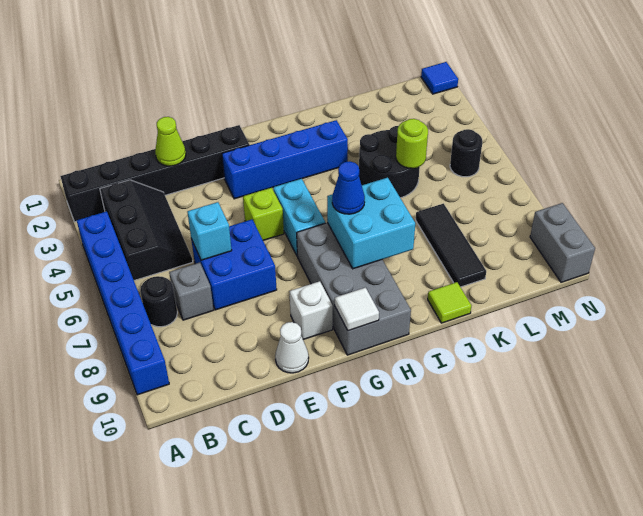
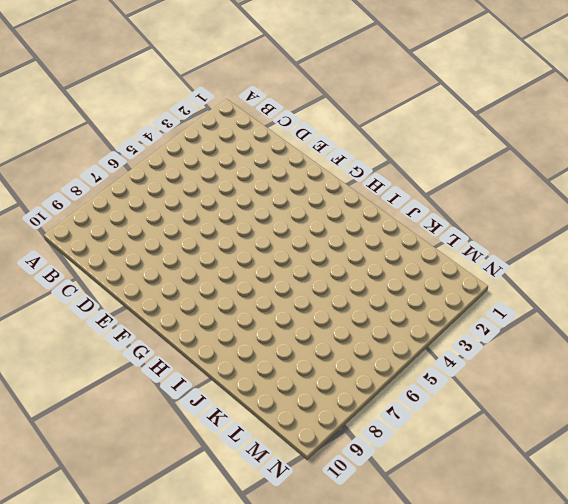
none -> black brick A2:F2 level 1
none -> blue brick A4:A9 level 1
none -> black slope B3:C5 level 1 top B

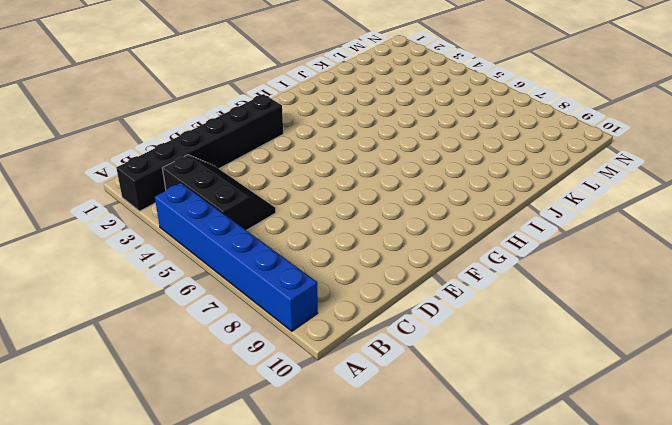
none -> black round brick B7 level 1
none -> grey brick C7 level 1
none -> blue brick D6:E7 level 1

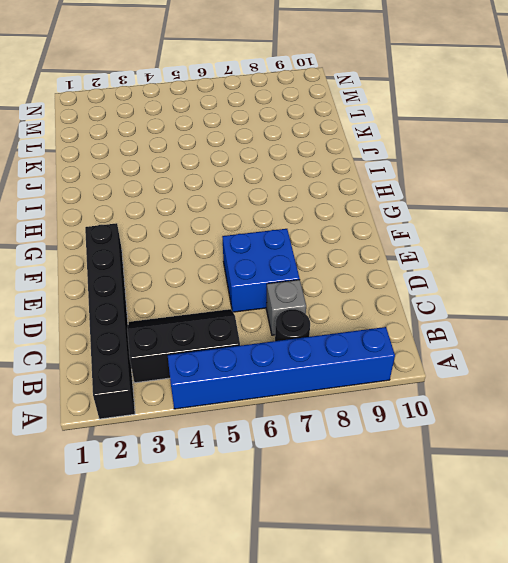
none -> white cone E10 level 1
none -> blue brick F3:I3 level 1
none -> lime brick F5 level 1

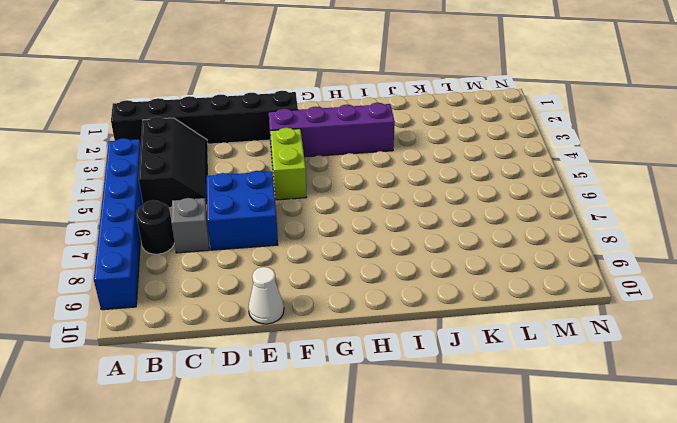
purple brick F3:I3 level 1 -> blue brick F3:I3 level 1
lime brick F4:F5 level 1 -> lime brick F5 level 1
none -> white brick F9 level 1
none -> cyan brick G5:G6 level 1
none -> grey brick G7:H10 level 1

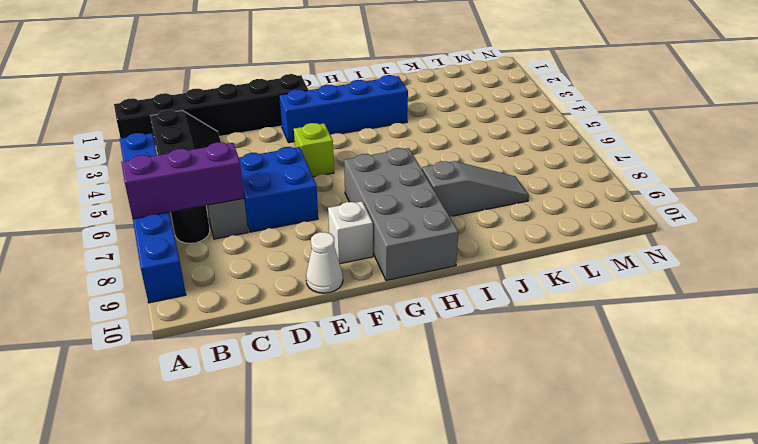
purple brick A7:C7 level 2 -> none
grey slope I8:K8 level 1 top I -> black tile K7:K9 level 1
none -> cyan brick G5:G6 level 1
none -> black round brick J4:K5 level 1
none -> lime tile J10 level 1

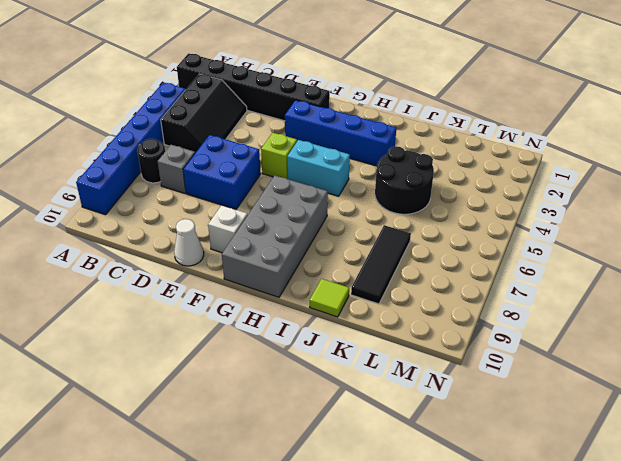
cyan brick G5:H5 level 1 -> cyan brick G5:G6 level 1
none -> black round brick M5 level 1
none -> blue tile N1 level 1
none -> grey brick N9:N10 level 1

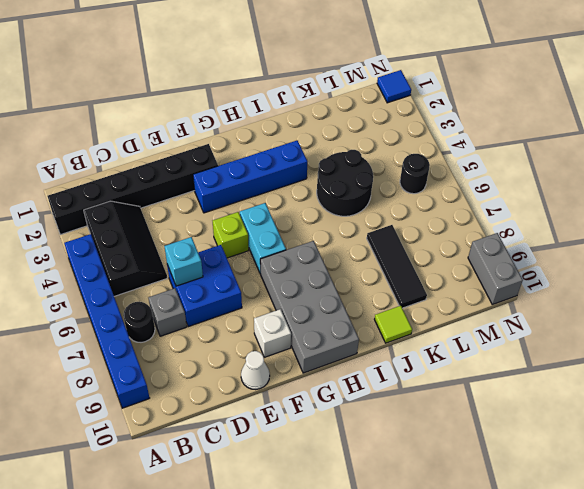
none -> lime cone D2 level 2
none -> white tile G10 level 2
none -> cyan brick H7:I8 level 2

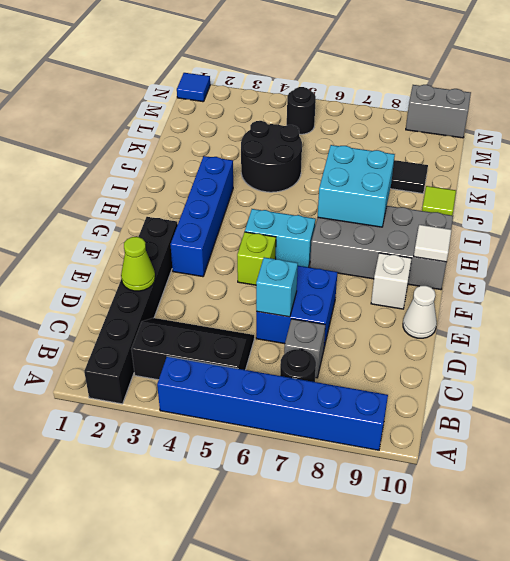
none -> lime round brick K5 level 2
none -> blue cone H7 level 3

